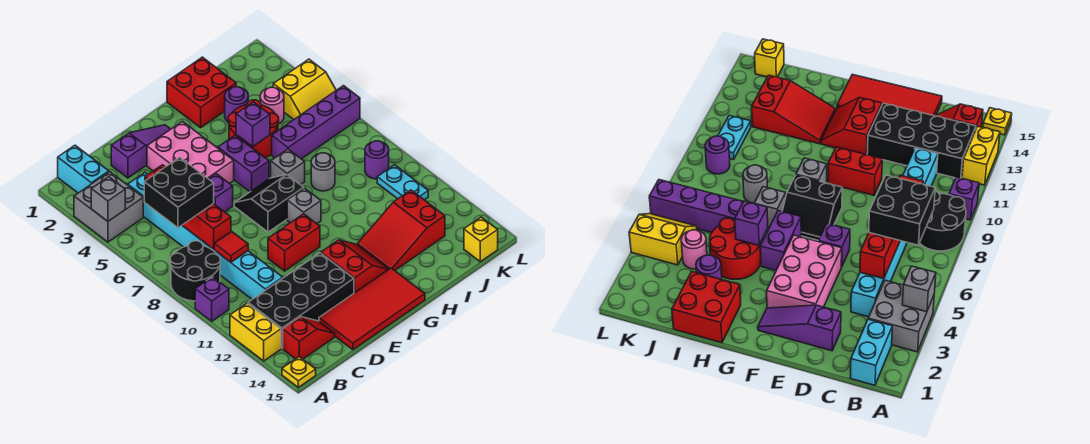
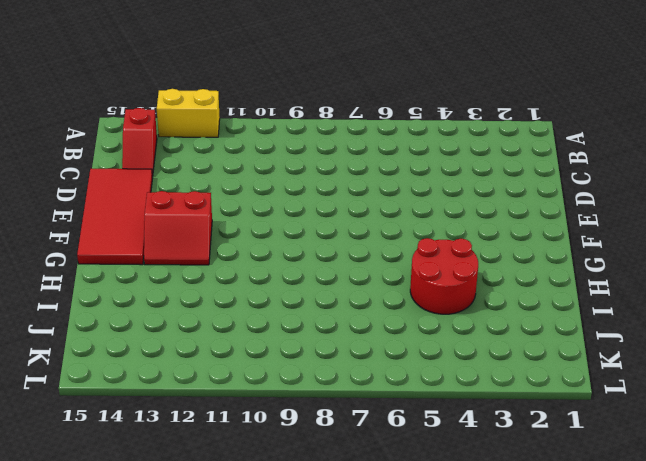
none -> grey brick A3:B4 level 1
none -> black round brick A8:B9 level 1
none -> purple brick A10 level 1
none -> yellow plate A15 level 1

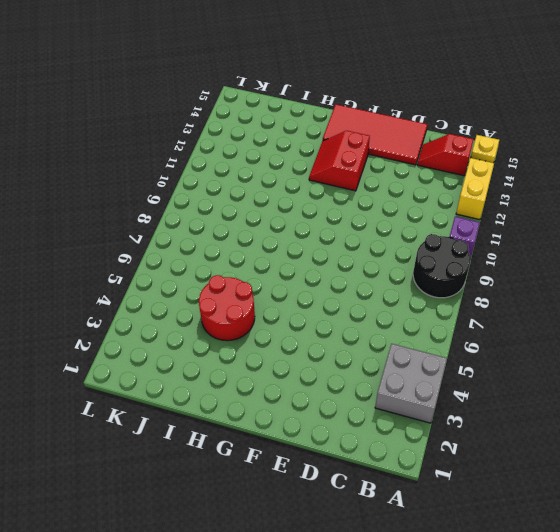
none -> cyan brick B1:B2 level 1
none -> black brick B12:E13 level 1
none -> cyan brick C4:C11 level 1
none -> purple slope D2:F2 level 1 top D

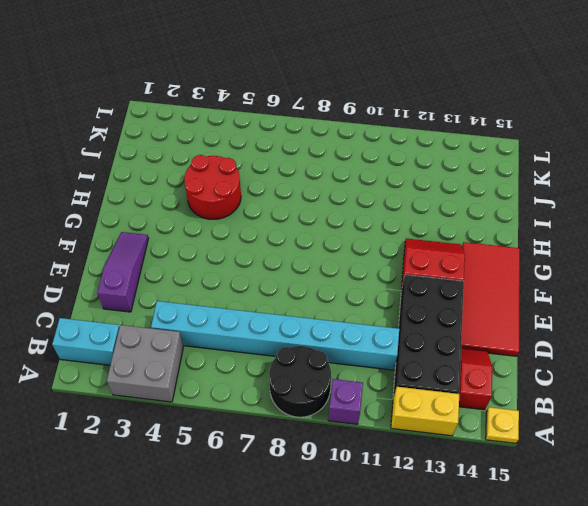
none -> pink brick E3:F5 level 1
none -> purple brick E6 level 1
none -> red brick E10:F10 level 1
none -> black slope F7:G8 level 1 top 8

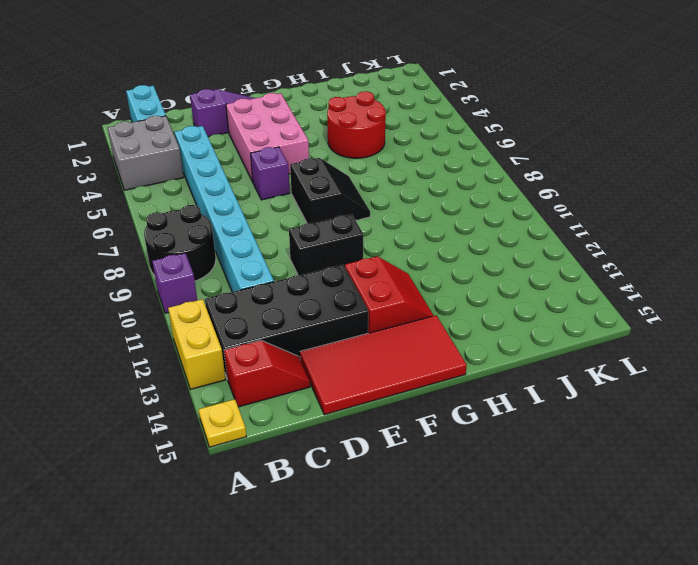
black brick E10:F10 level 1 -> red brick E10:F10 level 1
black slope F7:G8 level 1 top F -> black slope F7:G8 level 1 top 8
none -> purple brick G5:G6 level 1
none -> grey brick G9 level 1
none -> red brick H1:I2 level 1
none -> grey brick H7 level 1

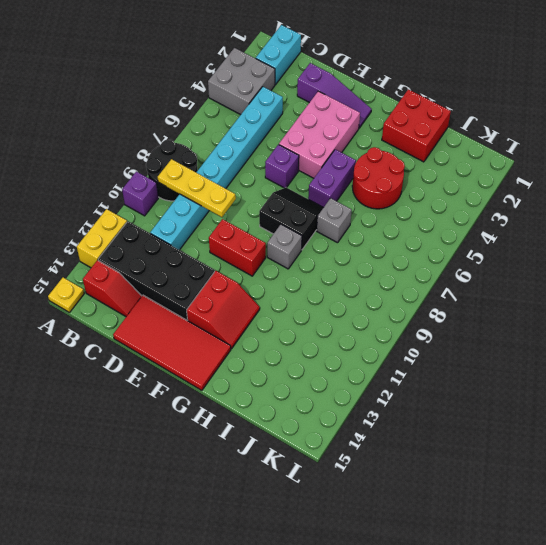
yellow plate B9:D9 level 2 -> red tile C9 level 2
none -> red slope H12:J13 level 1 top J
none -> purple round brick I3 level 1
none -> purple brick I6:L6 level 1
none -> grey round brick I8 level 1

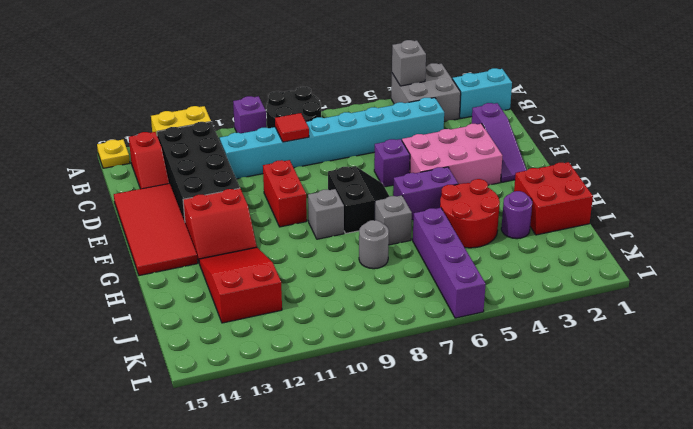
none -> pink round brick J4 level 1
none -> yellow slope K4:L5 level 1 top 4
none -> purple round brick K9 level 1
none -> cyan plate K10:K11 level 1

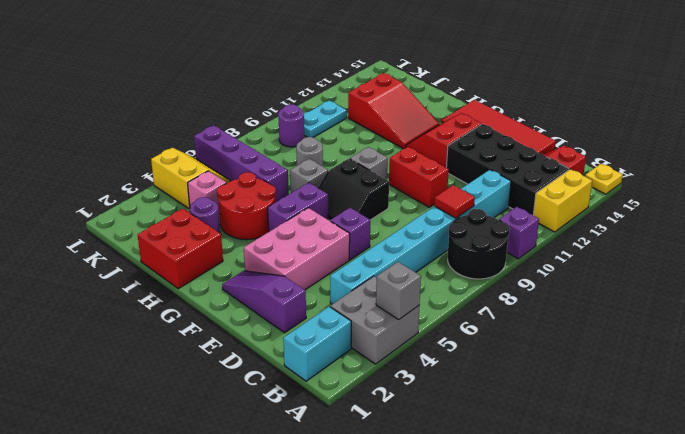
pink brick J4 level 1 -> pink round brick J4 level 1
none -> yellow brick K15 level 1
none -> red brick C5:C8 level 2
none -> purple brick H5 level 2
none -> black brick B6:C7 level 3

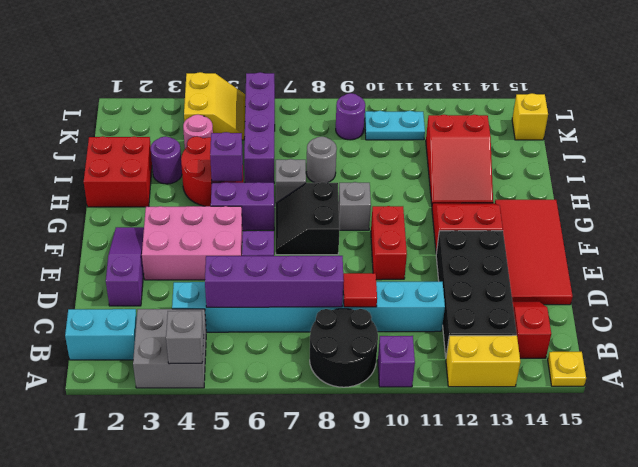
purple brick C5:C8 level 2 -> red brick C5:C8 level 2
none -> black brick B6:C7 level 3

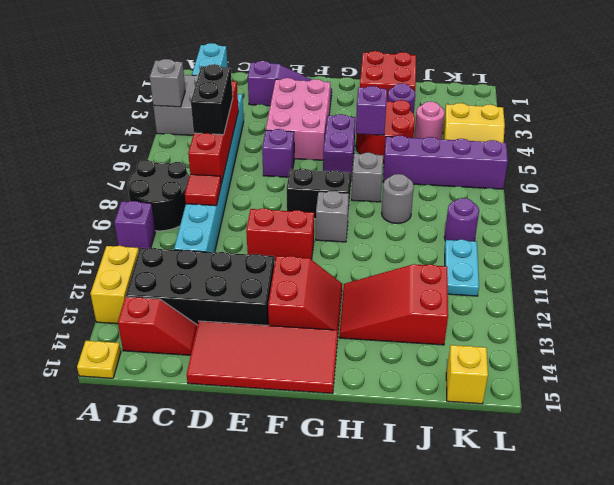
black brick C6:C7 level 3 -> black brick B6:C7 level 3

